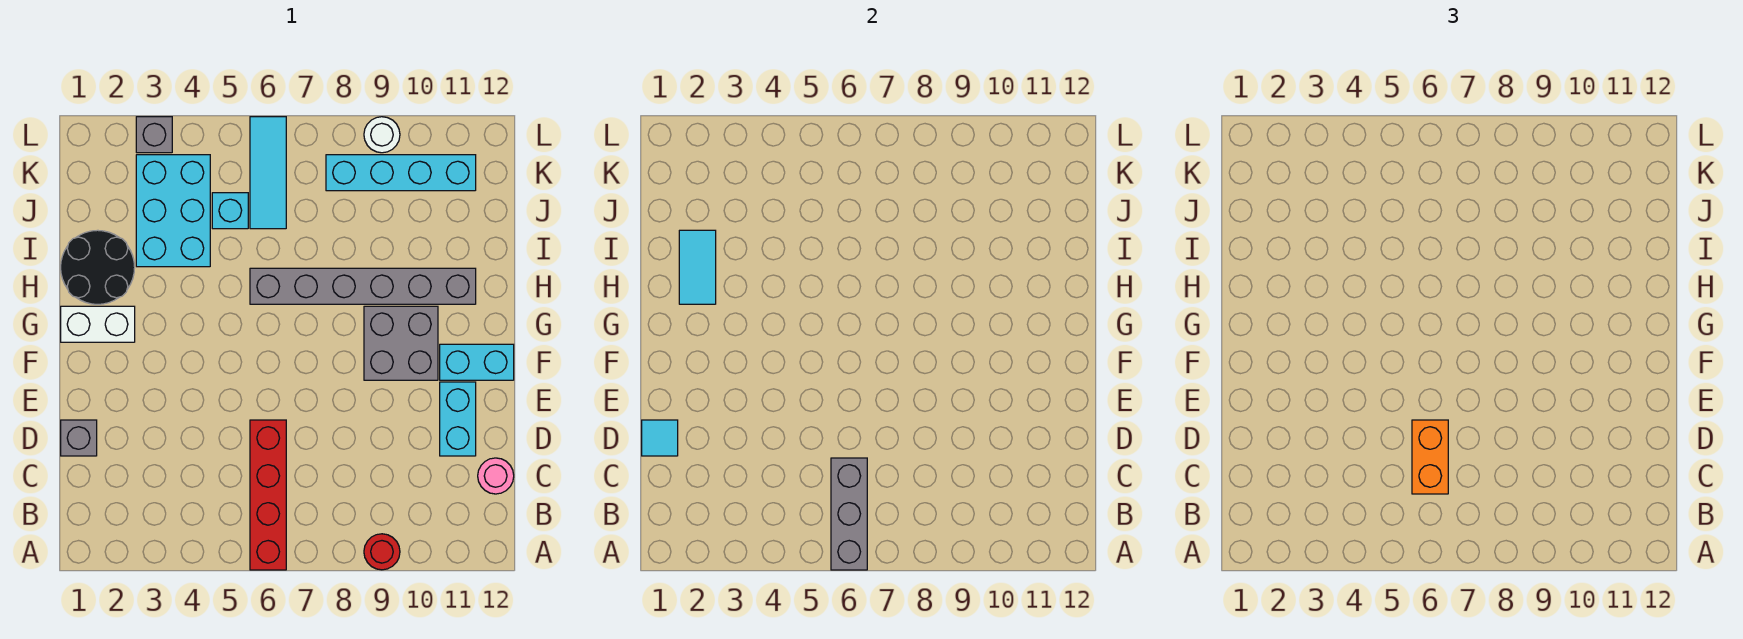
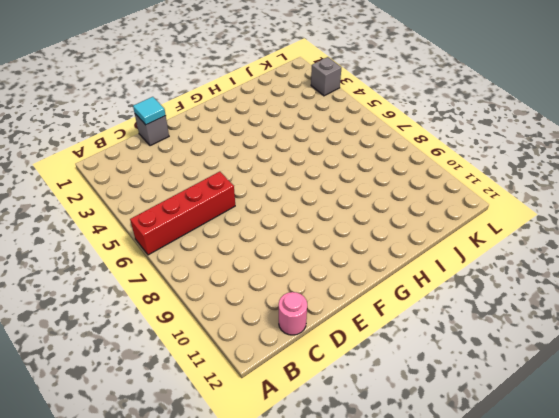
none -> red round brick A9 level 1
none -> cyan brick D11:E11 level 1
none -> grey brick F9:G10 level 1

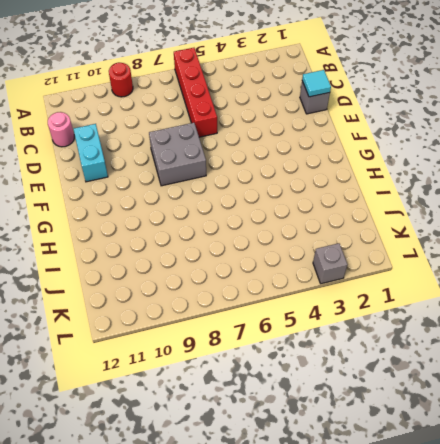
grey brick E7:F8 level 1 -> grey brick F9:G10 level 1
none -> cyan brick F11:F12 level 1
none -> white brick G1:G2 level 1
none -> black round brick H1:I2 level 1

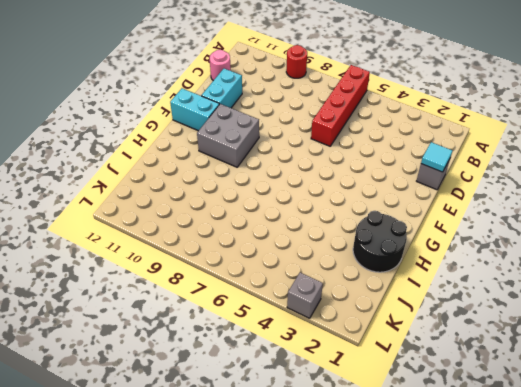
none -> white brick G1:G2 level 1
none -> grey brick H6:H11 level 1
none -> cyan brick I3:K4 level 1

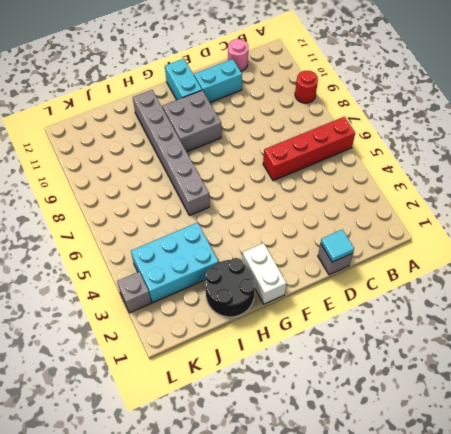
none -> cyan brick J5 level 1
none -> cyan tile J6:L6 level 1
none -> cyan brick K8:K11 level 1

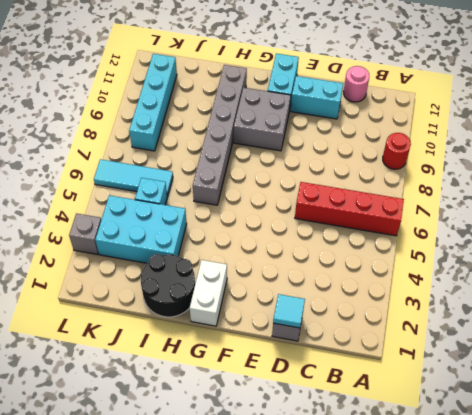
none -> white round brick L9 level 1
none -> grey brick A6:C6 level 2
none -> cyan tile H2:I2 level 2

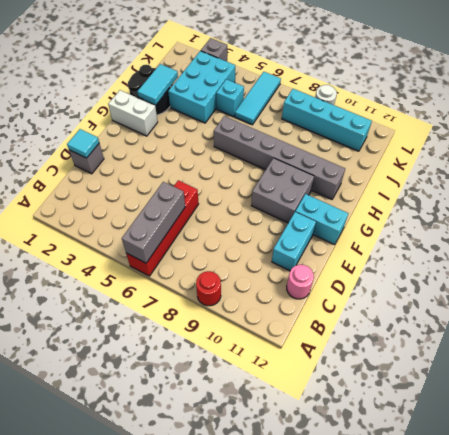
none -> orange brick C6:D6 level 3

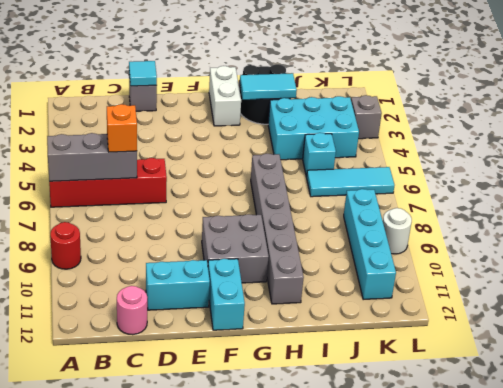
orange brick C6 level 3 -> orange brick C6:D6 level 3

